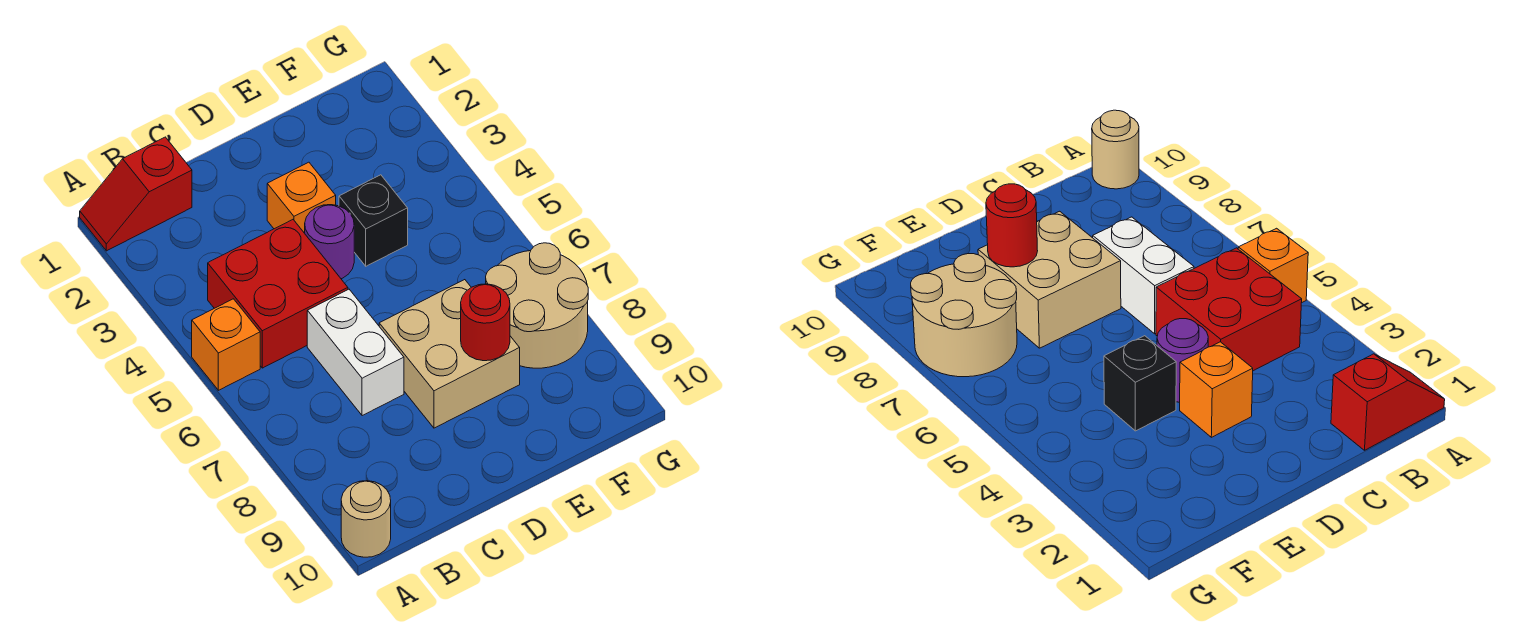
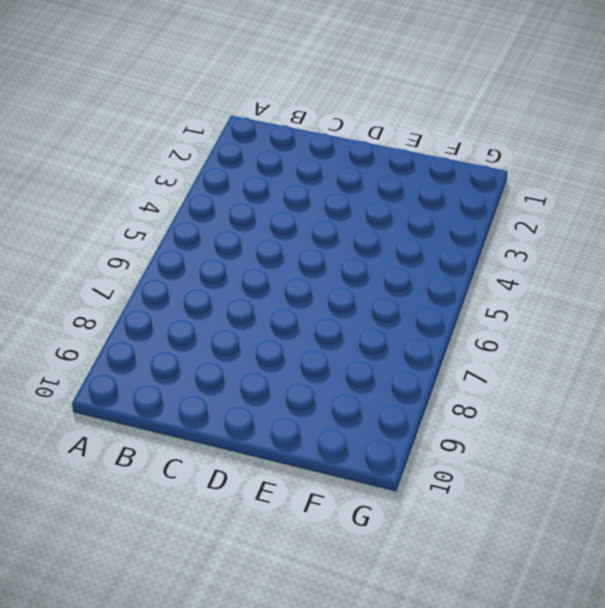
none -> red slope A1:B1 level 1 top B
none -> orange brick A5 level 1

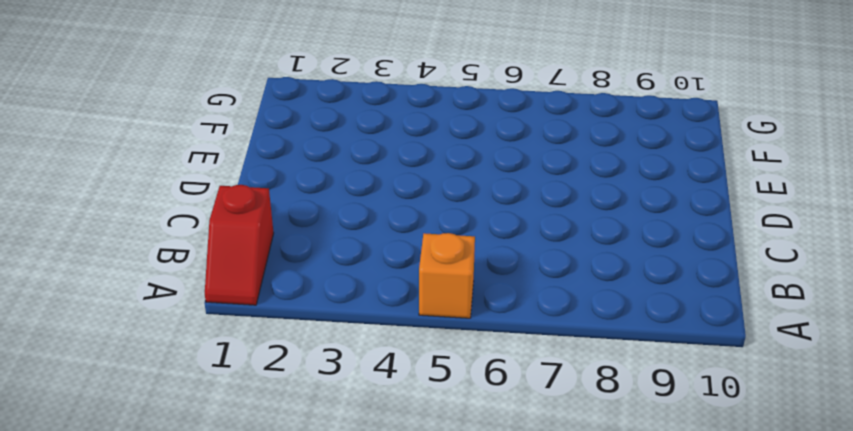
none -> tan round brick A10 level 1
none -> red brick B4:C5 level 1

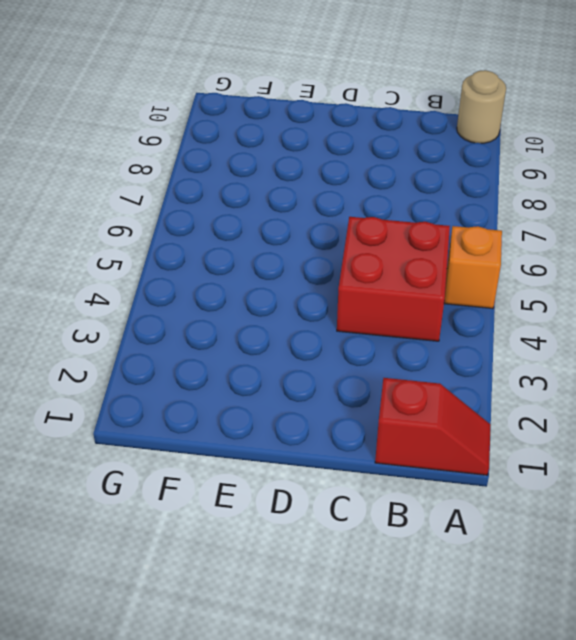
none -> white brick C6:C7 level 1
none -> orange brick D3 level 1

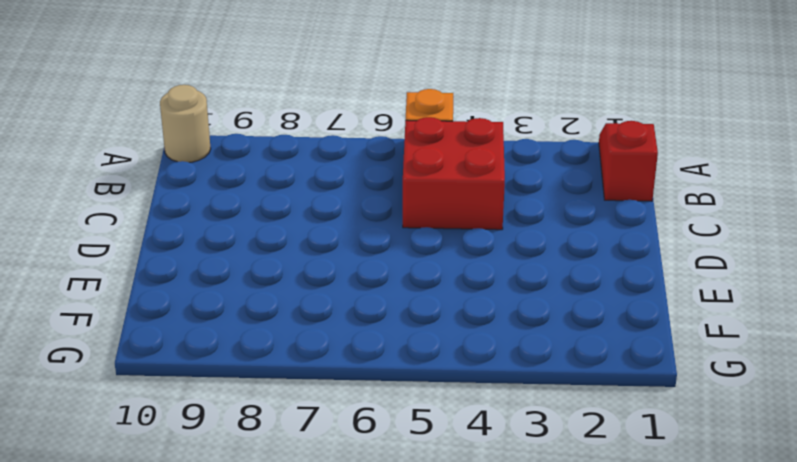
none -> white brick C6:C7 level 1
none -> orange brick D3 level 1

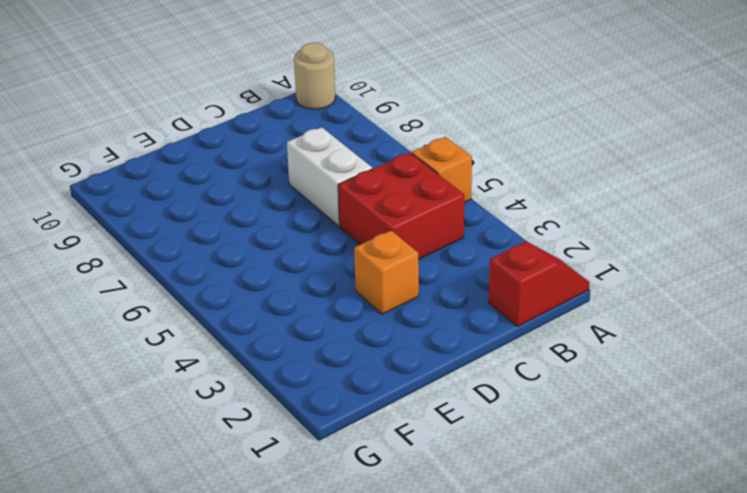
none -> purple round brick D4 level 1
none -> tan brick D7:E8 level 1

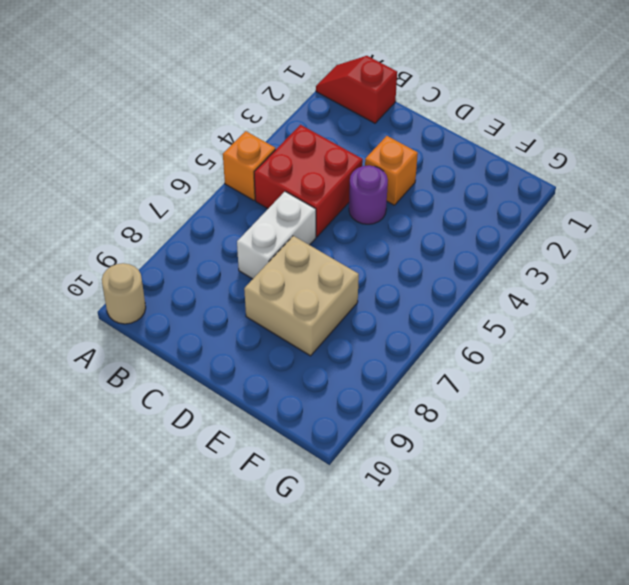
none -> black brick E4 level 1
none -> tan round brick F7:G8 level 1

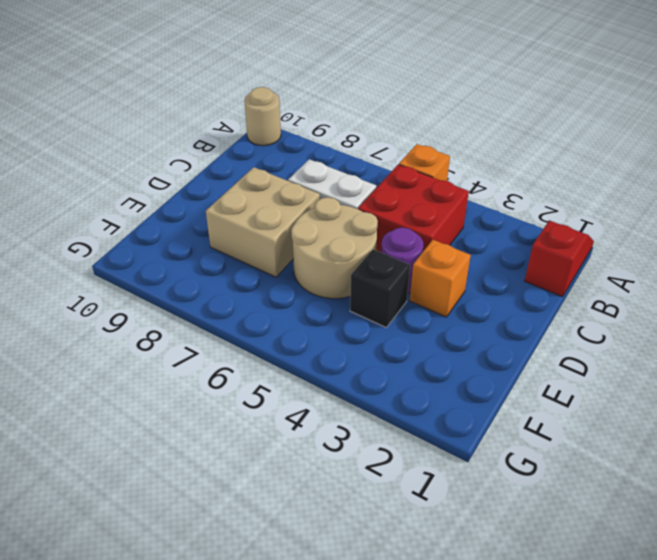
tan round brick D5:E6 level 1 -> tan round brick F7:G8 level 1
none -> red round brick E8 level 2

